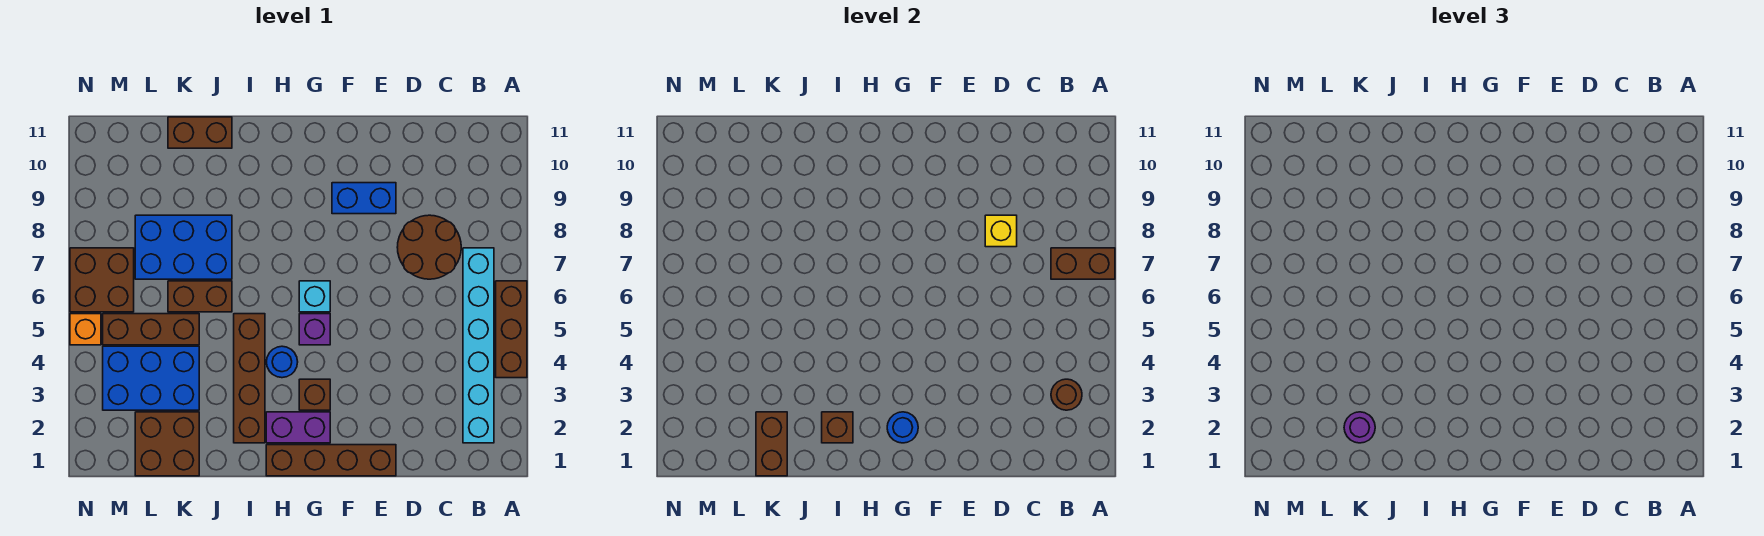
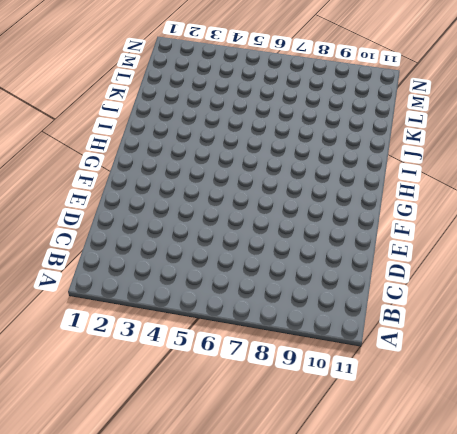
none -> brown brick A4:A6 level 1
none -> cyan brick B2:B7 level 1
none -> brown round brick C7:D8 level 1

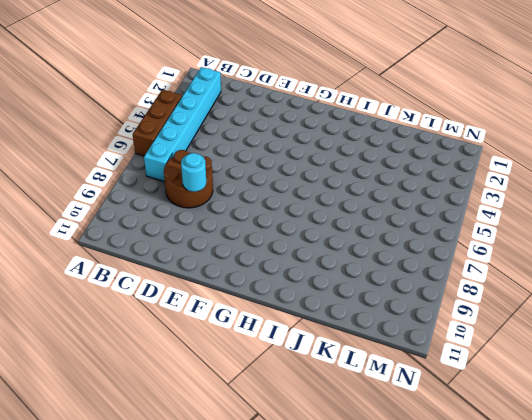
cyan round brick D8 level 2 -> yellow brick D8 level 2
none -> brown brick E1:H1 level 1
none -> blue brick E9:F9 level 1
none -> purple brick G2:H2 level 1

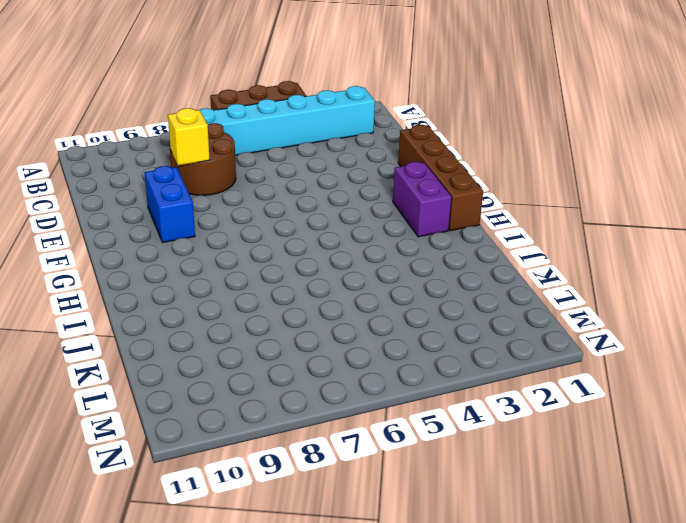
none -> brown brick G3 level 1
none -> purple brick G5 level 1
none -> cyan brick G6 level 1

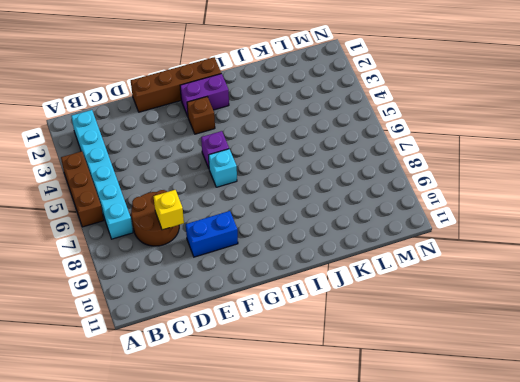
none -> blue round brick H4 level 1
none -> brown brick I2:I5 level 1
none -> brown brick J6:K6 level 1

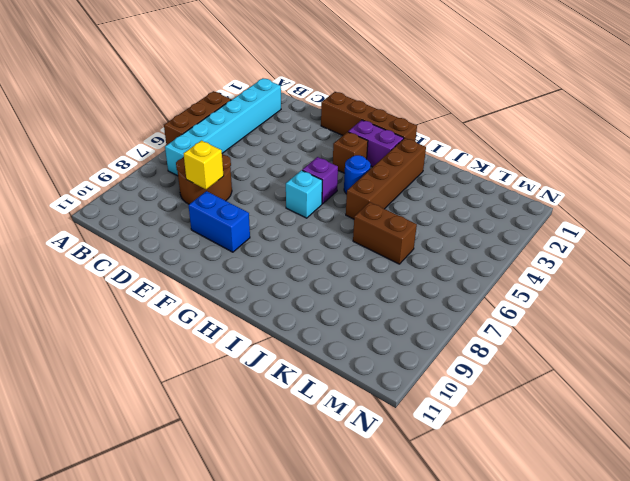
none -> blue brick J7:L8 level 1
none -> brown brick J11:K11 level 1
none -> brown brick K1:L2 level 1

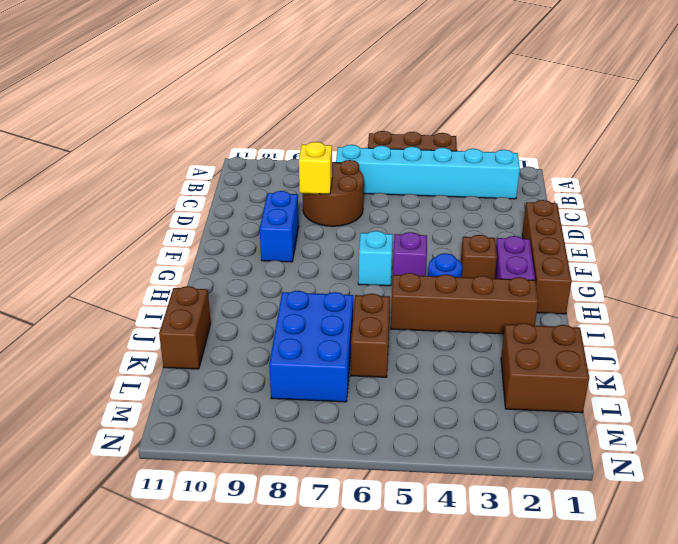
none -> blue brick K3:M4 level 1
none -> brown brick K5:M5 level 1
none -> brown brick M6:N7 level 1

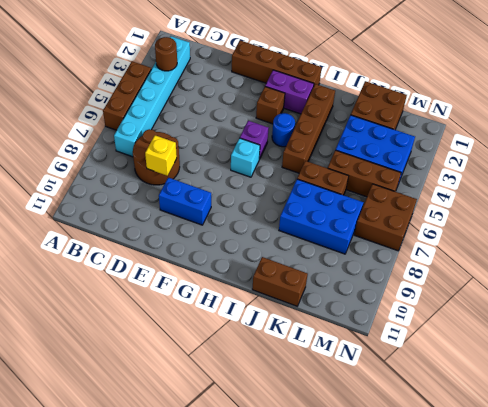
none -> orange brick N5 level 1
none -> brown brick A7:B7 level 2
none -> blue round brick G2 level 2

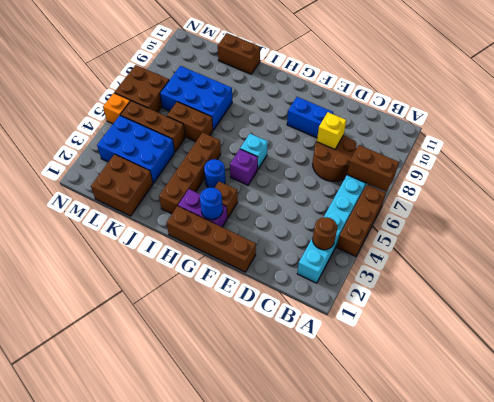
none -> brown brick I2 level 2
none -> brown brick K1:K2 level 2
none -> purple round brick K2 level 3

